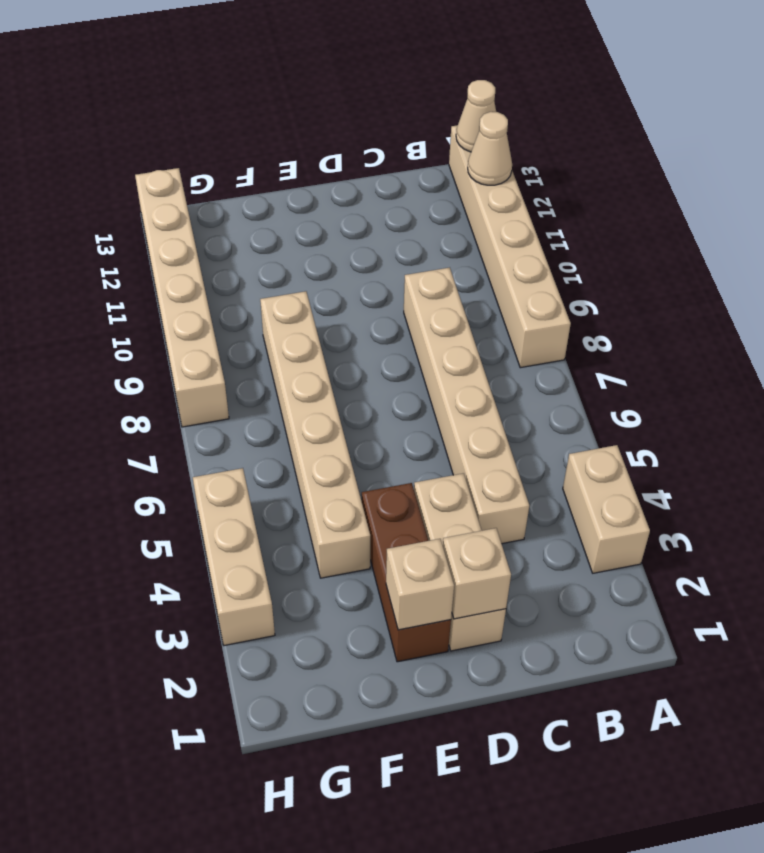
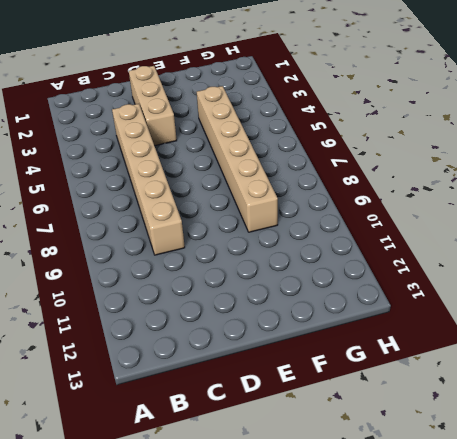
none -> tan brick A3:A4 level 1
none -> tan brick A8:A13 level 1
none -> brown brick E2:E4 level 1

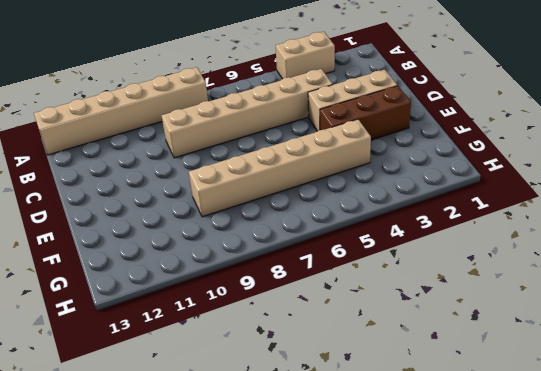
none -> tan brick H3:H5 level 1
none -> tan brick H8:H13 level 1
none -> tan cone A12 level 2

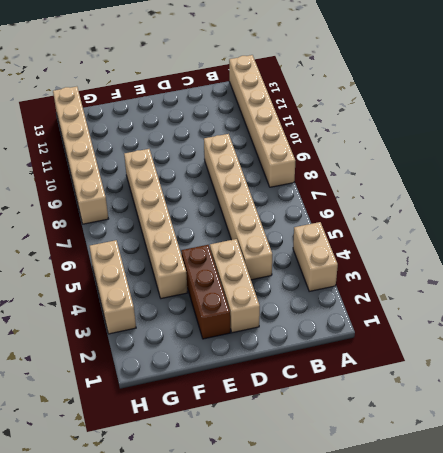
none -> tan cone A12 level 2
none -> tan cone A13 level 2
none -> tan brick D2 level 2

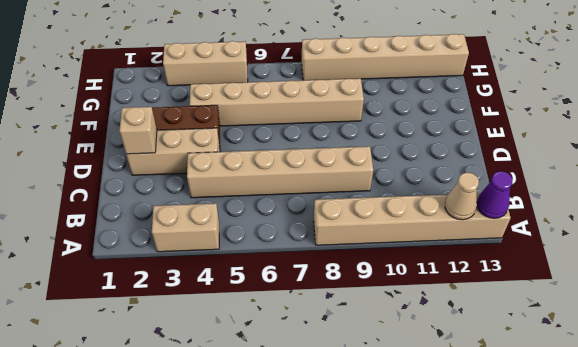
purple cone A13 level 2 -> tan cone A13 level 2
none -> tan brick E2 level 2

